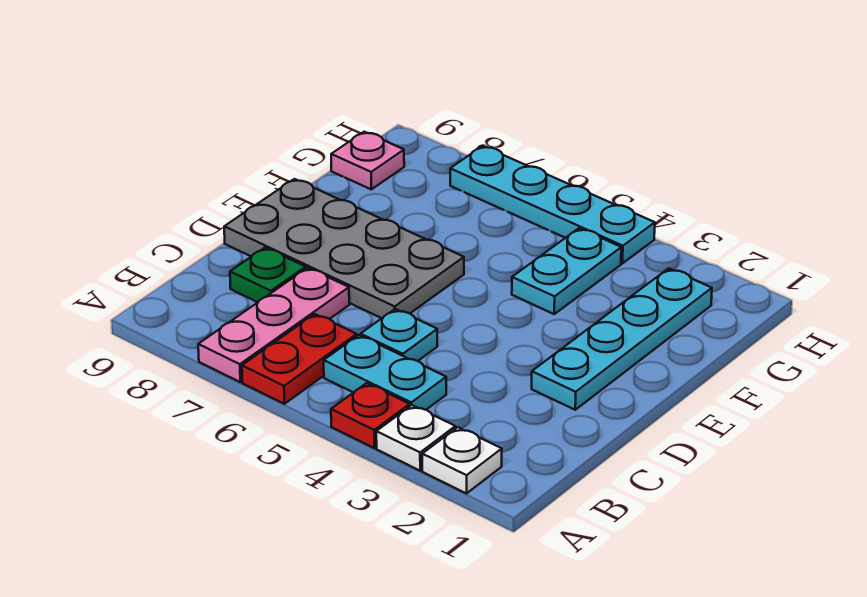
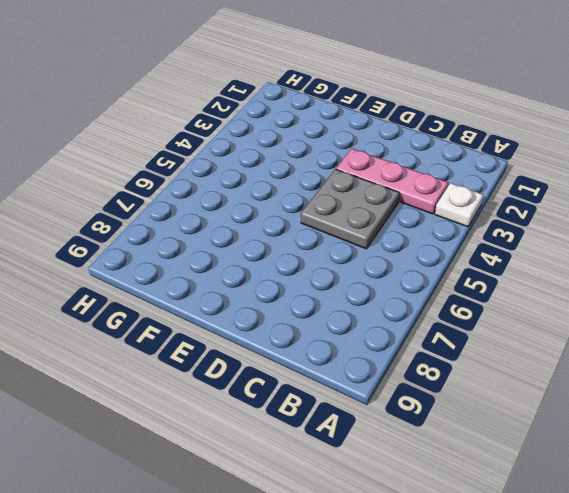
pink plate B3:D3 level 1 -> pink plate A7:C7 level 1
grey plate C4:D5 level 1 -> cyan plate C5 level 1
none -> white plate A2 level 1
none -> red plate A4 level 1
none -> red plate A6:B6 level 1

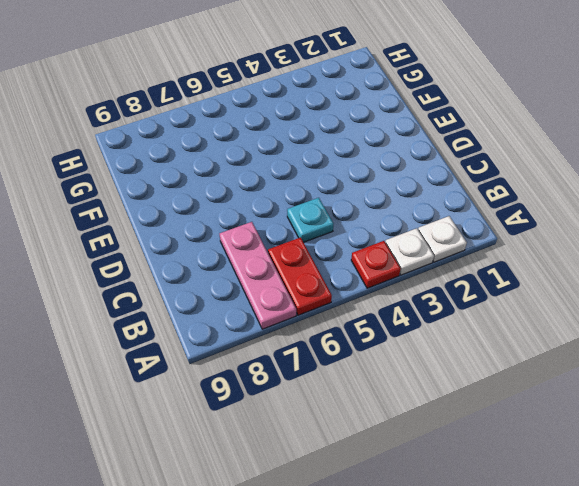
none -> cyan plate B4:B5 level 1
none -> green plate C8 level 1
none -> cyan plate D2:G2 level 1

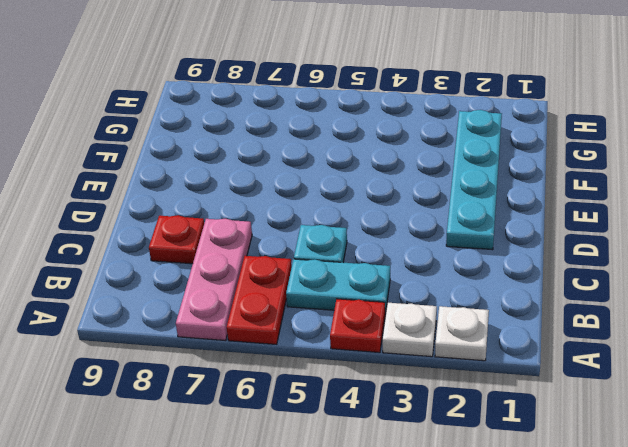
red plate C8 level 1 -> green plate C8 level 1
none -> grey plate D6:E9 level 1
none -> cyan plate F4:G4 level 1
none -> pink plate G9 level 1

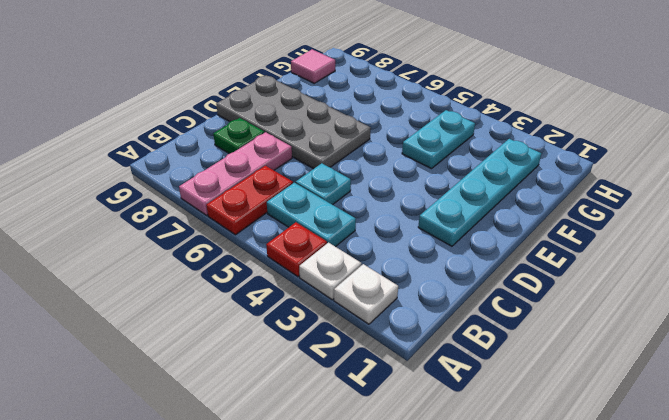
pink tile G9 level 1 -> pink plate G9 level 1
none -> cyan plate H4:H7 level 1

